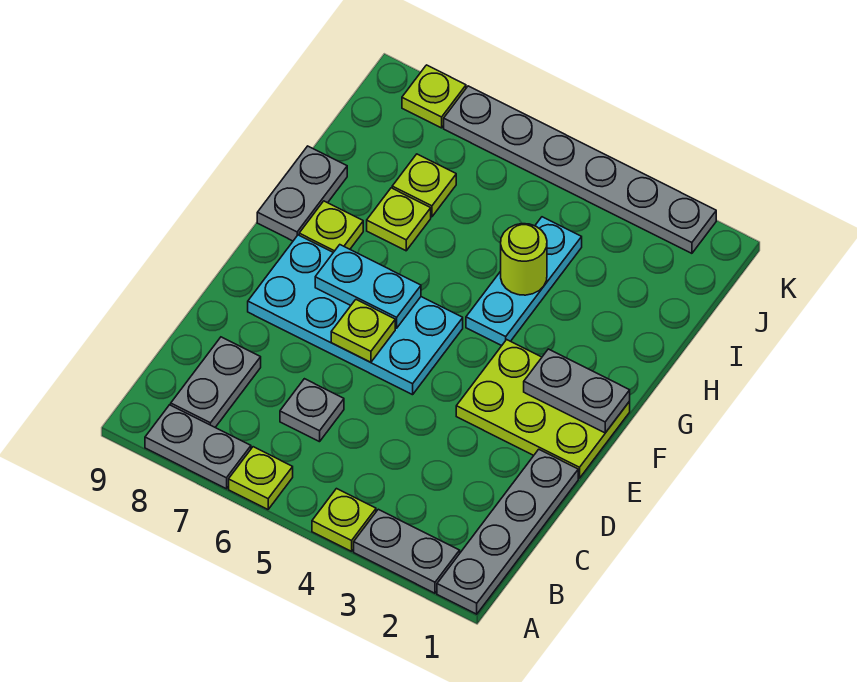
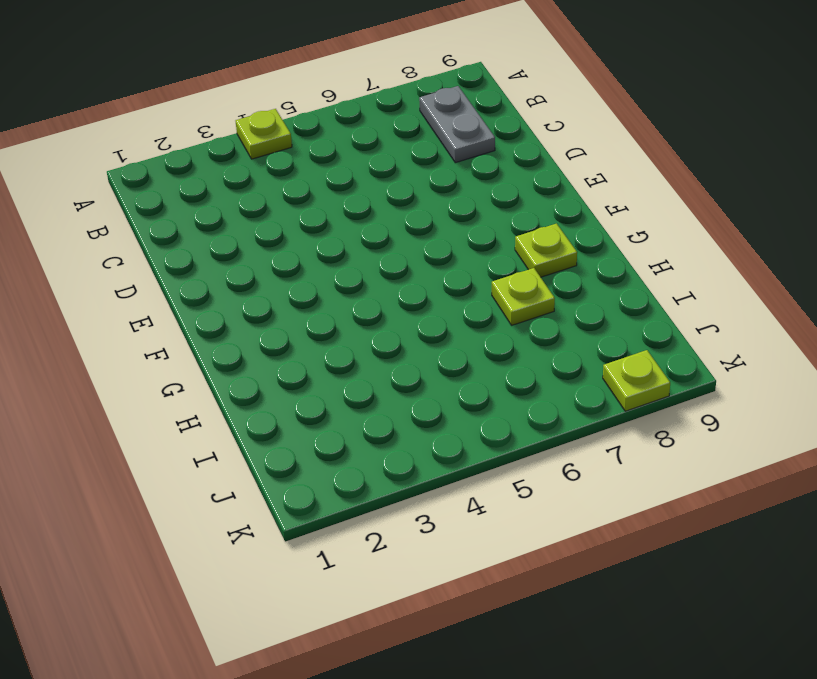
none -> grey plate A1:D1 level 1
none -> grey plate A2:A3 level 1
none -> lime plate A6 level 1

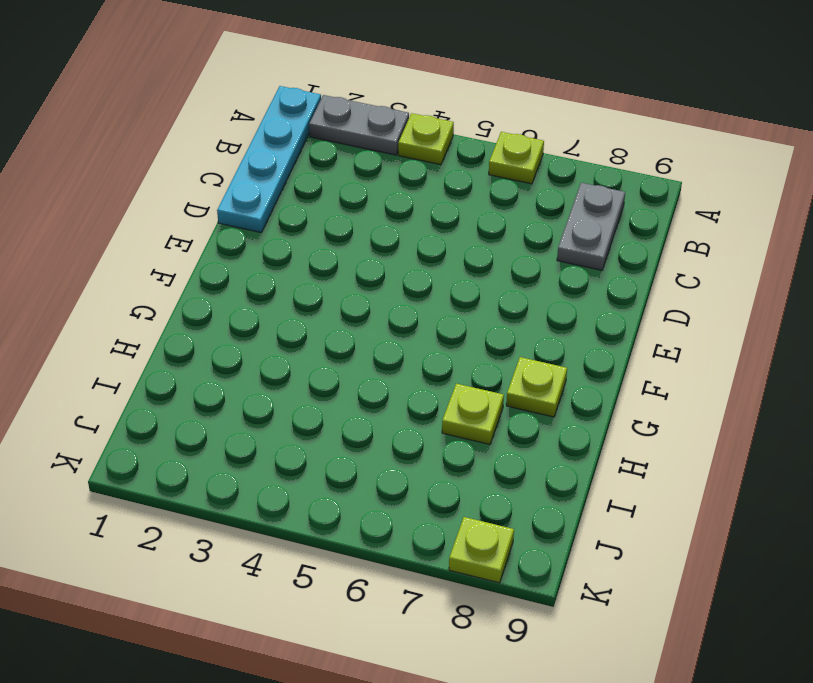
cyan plate A1:D1 level 1 -> grey plate A1:D1 level 1
none -> grey plate A7:A8 level 1
none -> grey plate C6 level 1
none -> lime plate E1:F3 level 1

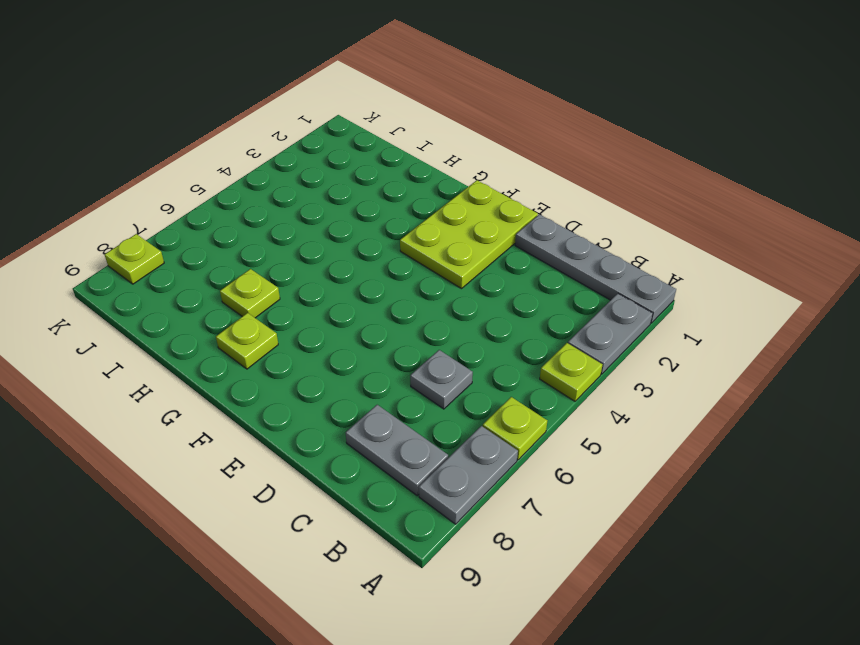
none -> cyan plate E5:F8 level 1
none -> cyan plate G4:I4 level 1
none -> grey plate G9:H9 level 1

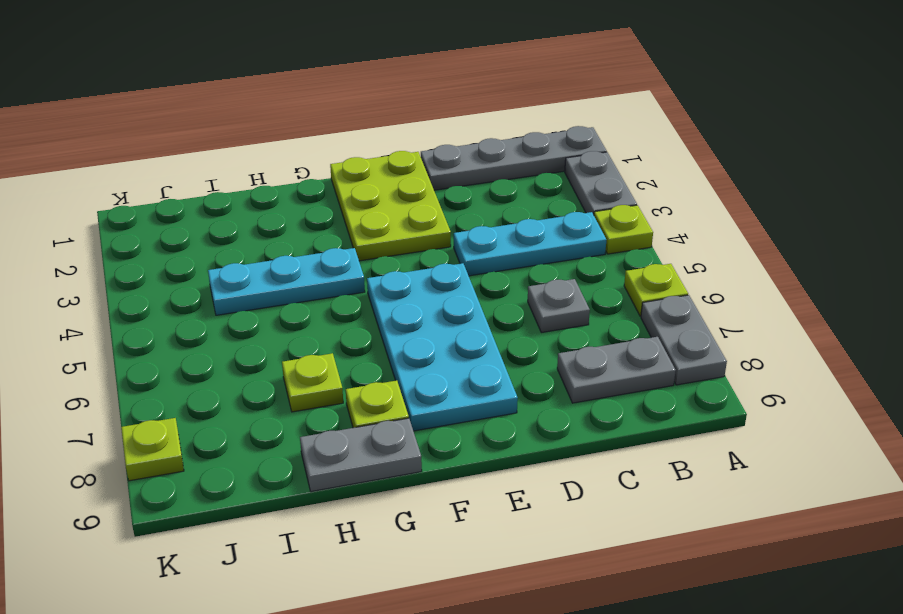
cyan plate B4:D4 level 1 -> none
none -> lime plate I7 level 1
none -> grey plate K2:K7 level 1
none -> lime plate E6 level 2

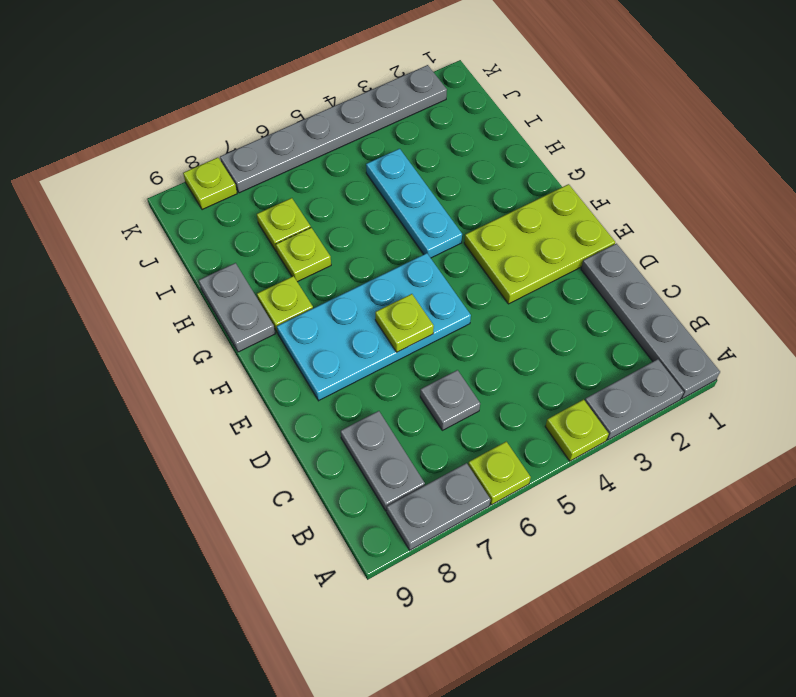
none -> grey plate F1:F2 level 2
none -> cyan plate F6:F7 level 2
none -> lime round brick H4 level 2

